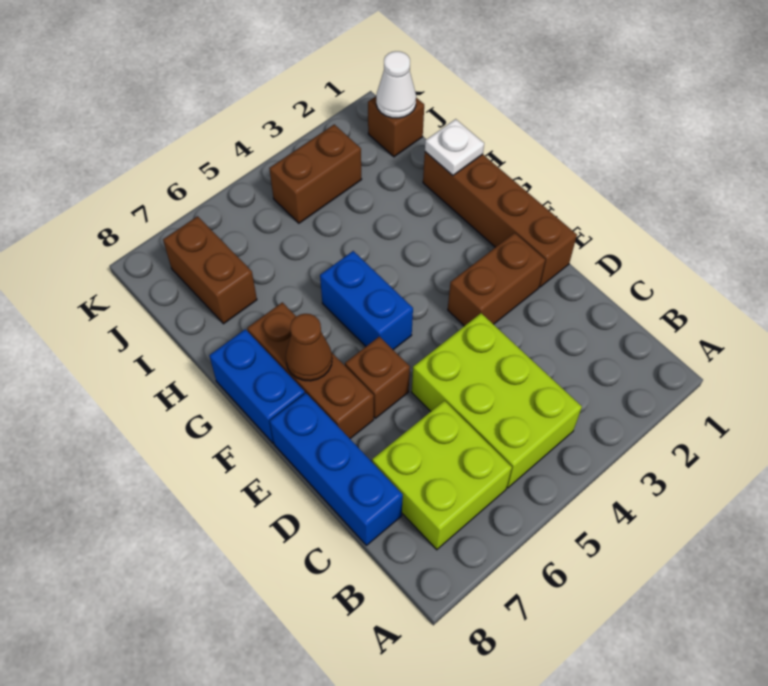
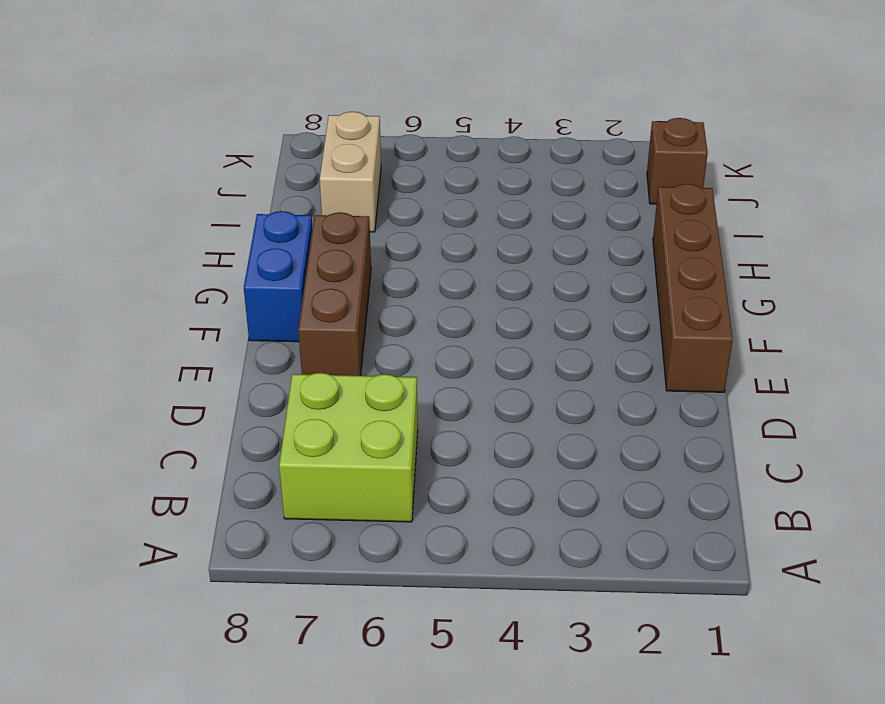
tan brick I7:J7 level 1 -> brown brick I7:J7 level 1
none -> lime brick B4:D5 level 1
none -> blue brick C8:E8 level 1
none -> brown brick E2:E3 level 1

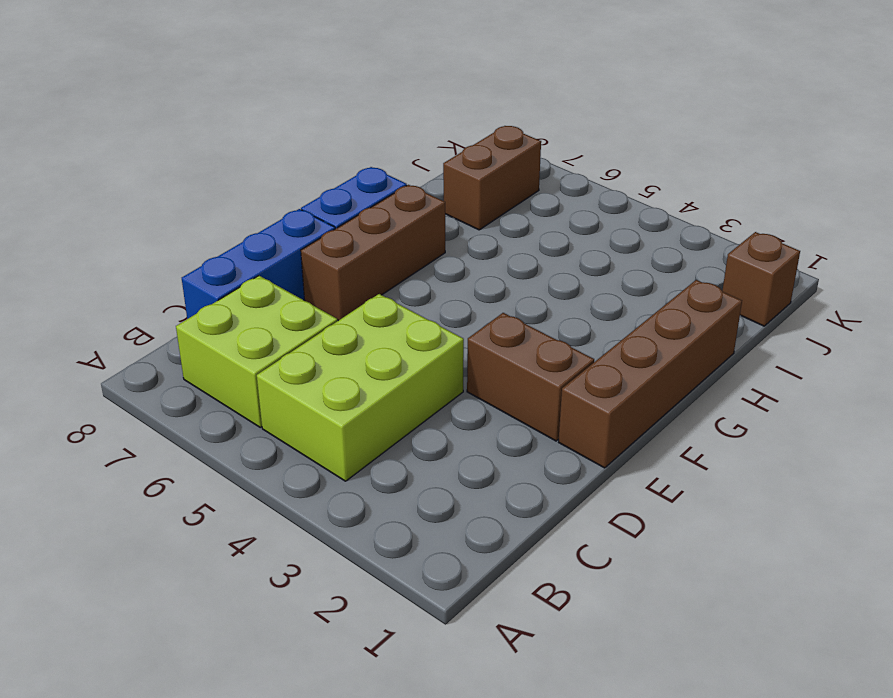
none -> brown brick E6 level 1
none -> blue brick F5:G5 level 1
none -> brown brick J3:J4 level 1

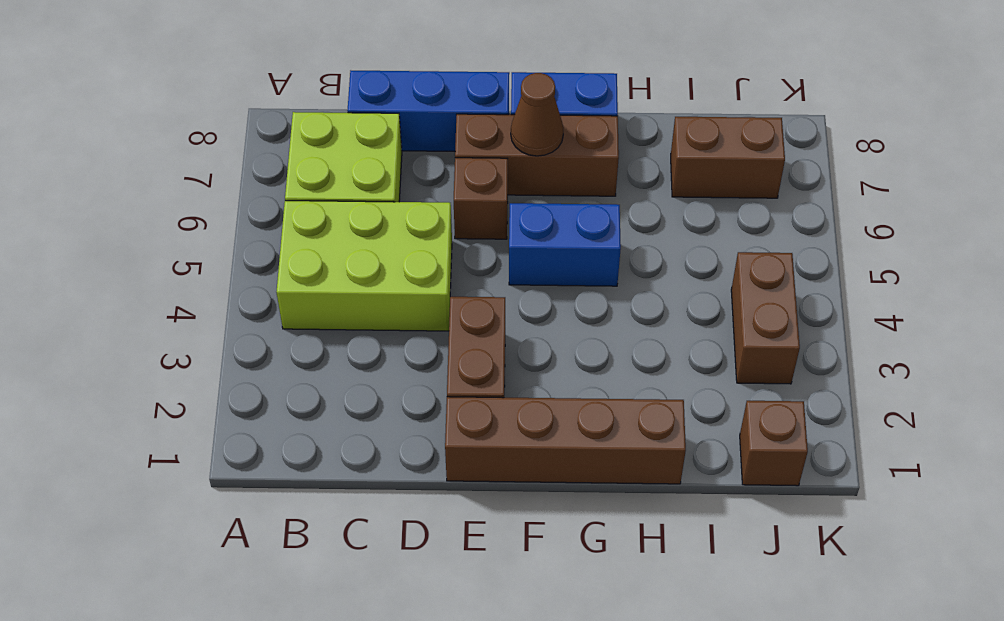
none -> white plate H1 level 2
none -> white cone J1 level 2

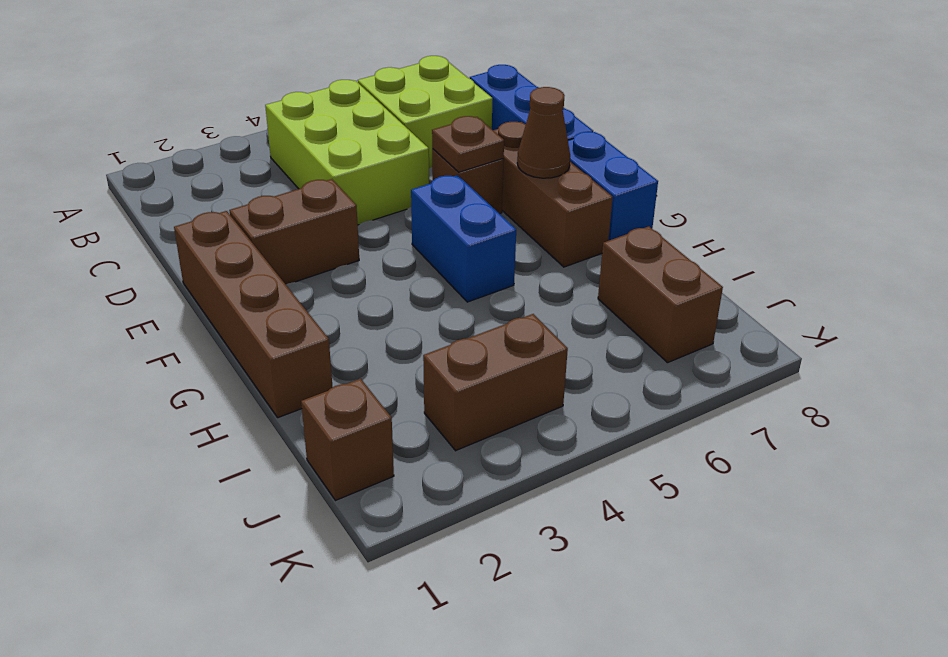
brown plate E6 level 2 -> none
none -> white plate H1 level 2
none -> white cone J1 level 2

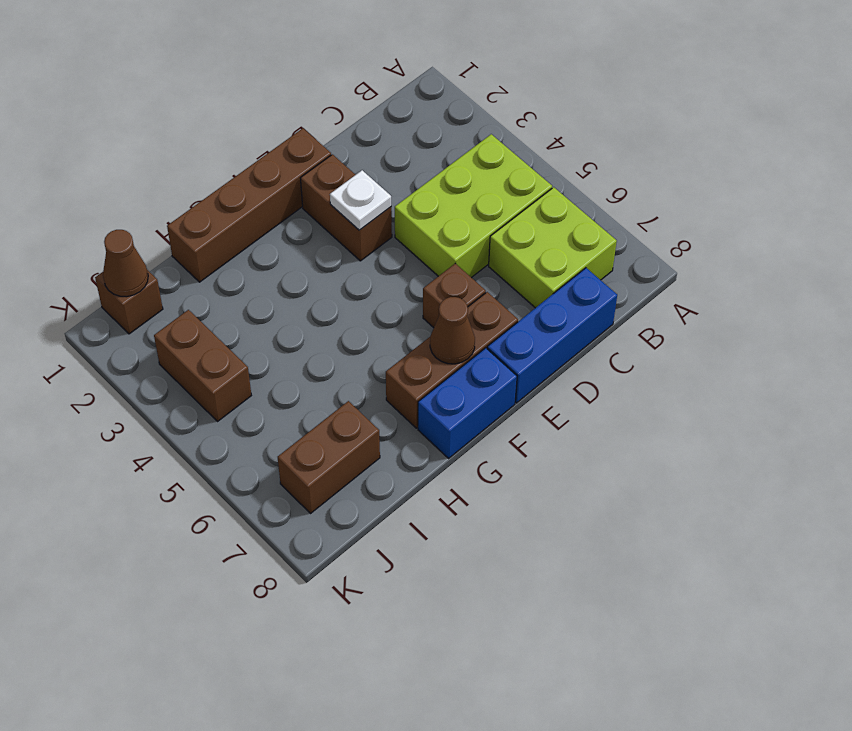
white plate E3 level 2 -> white plate H1 level 2
brown cone J1 level 2 -> white cone J1 level 2
none -> blue brick F5:G5 level 1

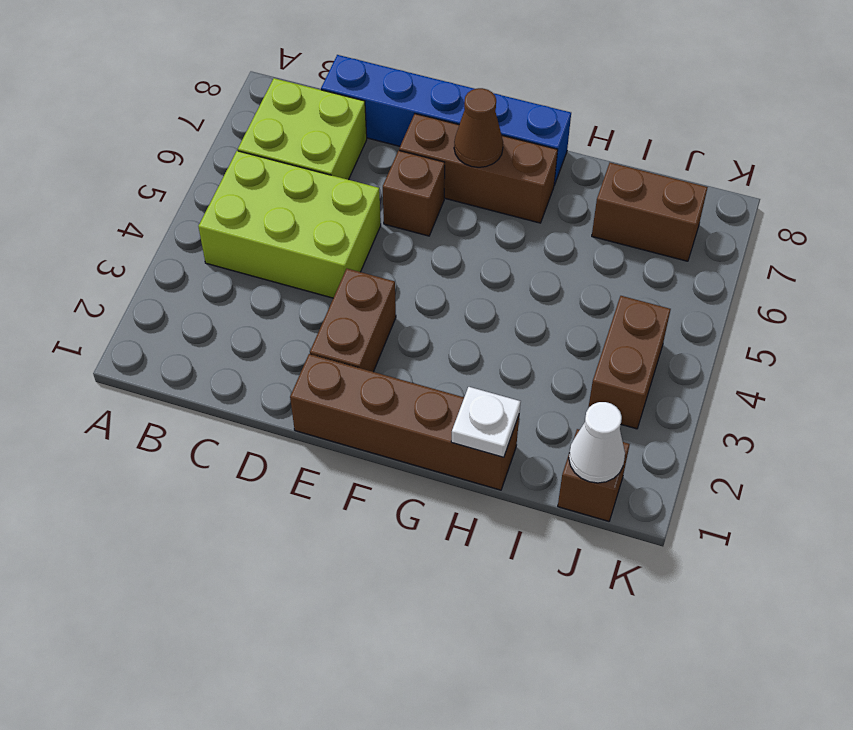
none -> blue brick F5:G5 level 1

